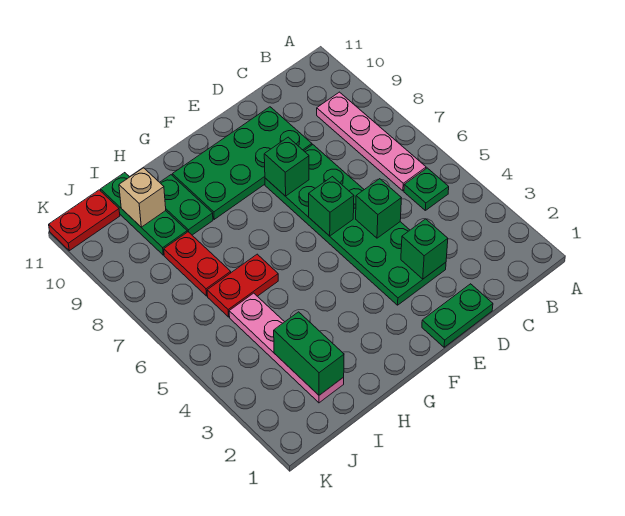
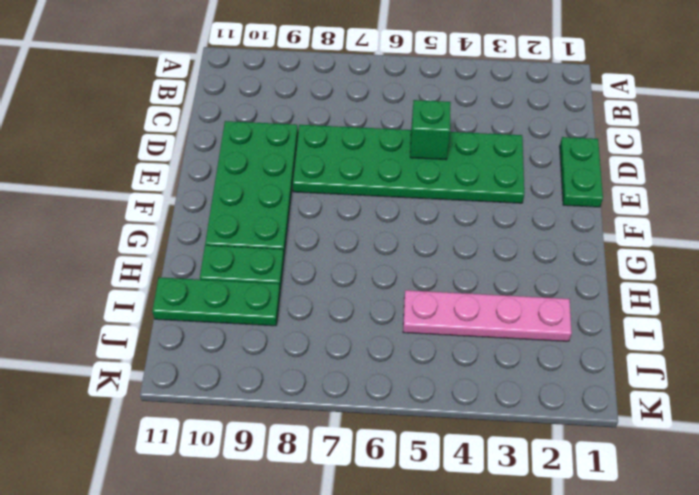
none -> green plate B5 level 1
none -> pink plate B6:B9 level 1
none -> red plate H6:I6 level 1

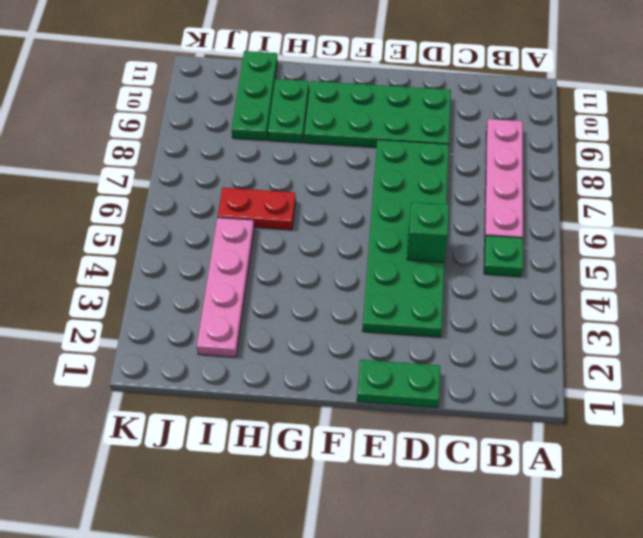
none -> red plate I7:I8 level 1
none -> red plate J11:K11 level 1
none -> green brick D3 level 2

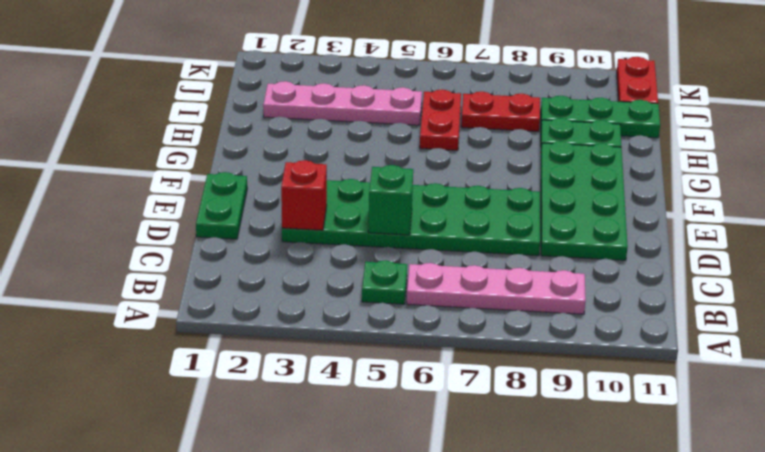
red brick D3 level 2 -> green brick D3 level 2
none -> green brick E6 level 2
none -> green brick E8 level 2
none -> green brick I2:I3 level 2

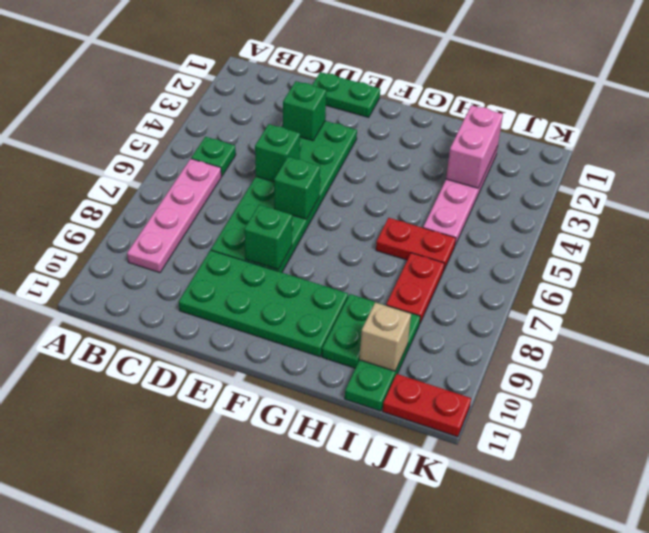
pink brick I2:I3 level 2 -> green brick I2:I3 level 2

